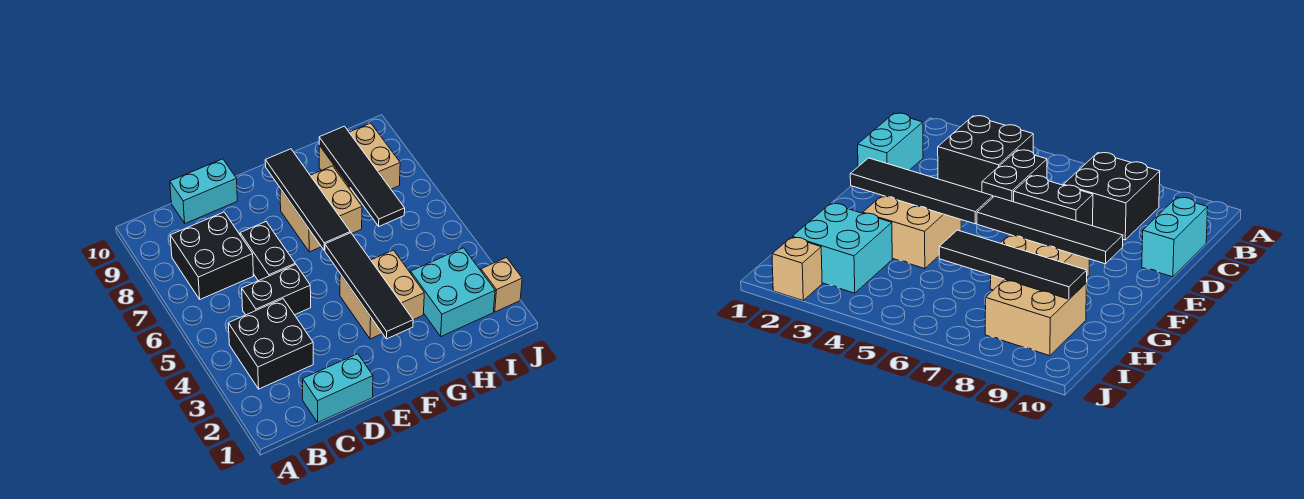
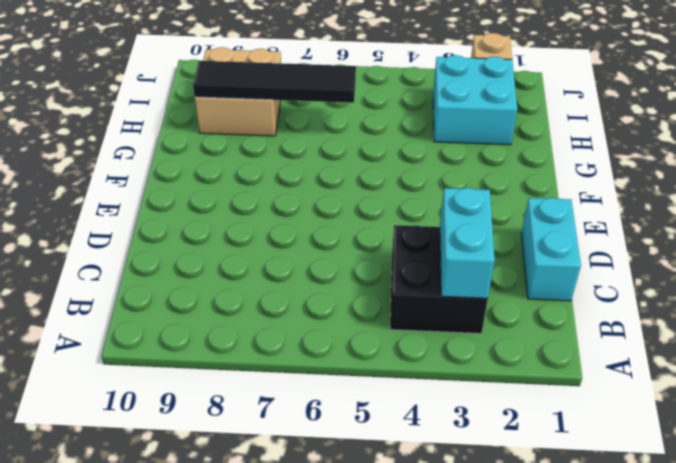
cyan brick B3:C3 level 2 -> cyan brick C10:D10 level 1
none -> black brick B7:C8 level 1
none -> black brick C5:D5 level 1
none -> black brick D6:D7 level 1

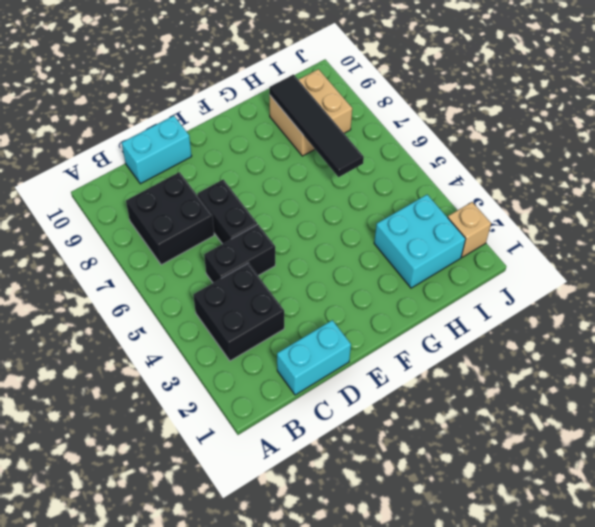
none -> tan brick F3:G4 level 1
none -> tan brick F7:G8 level 1
none -> black tile F2:F5 level 2

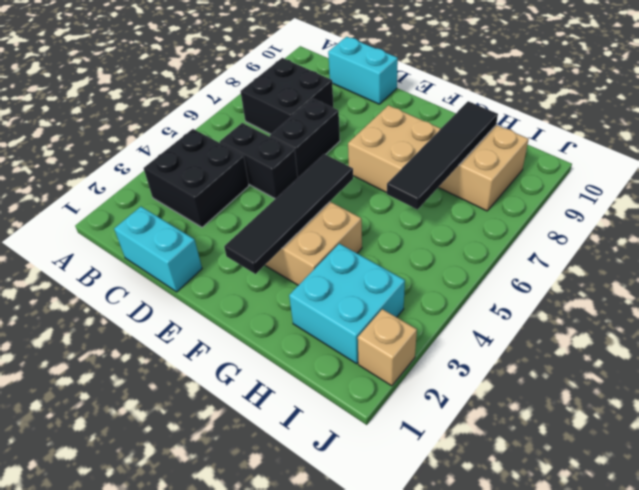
none -> black tile F6:F9 level 2

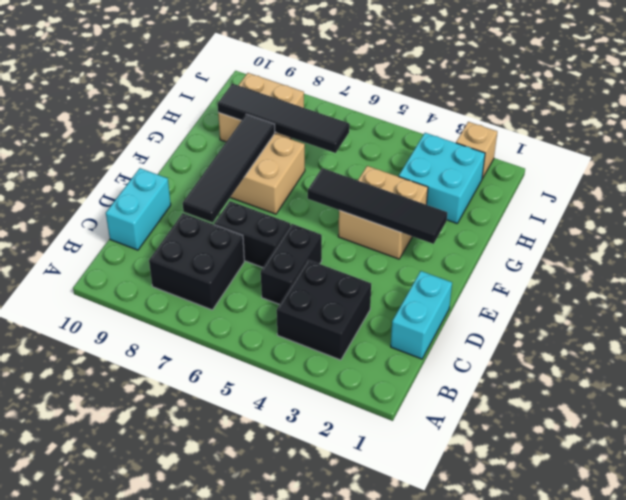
black tile D8:G8 level 2 -> black tile F6:F9 level 2

